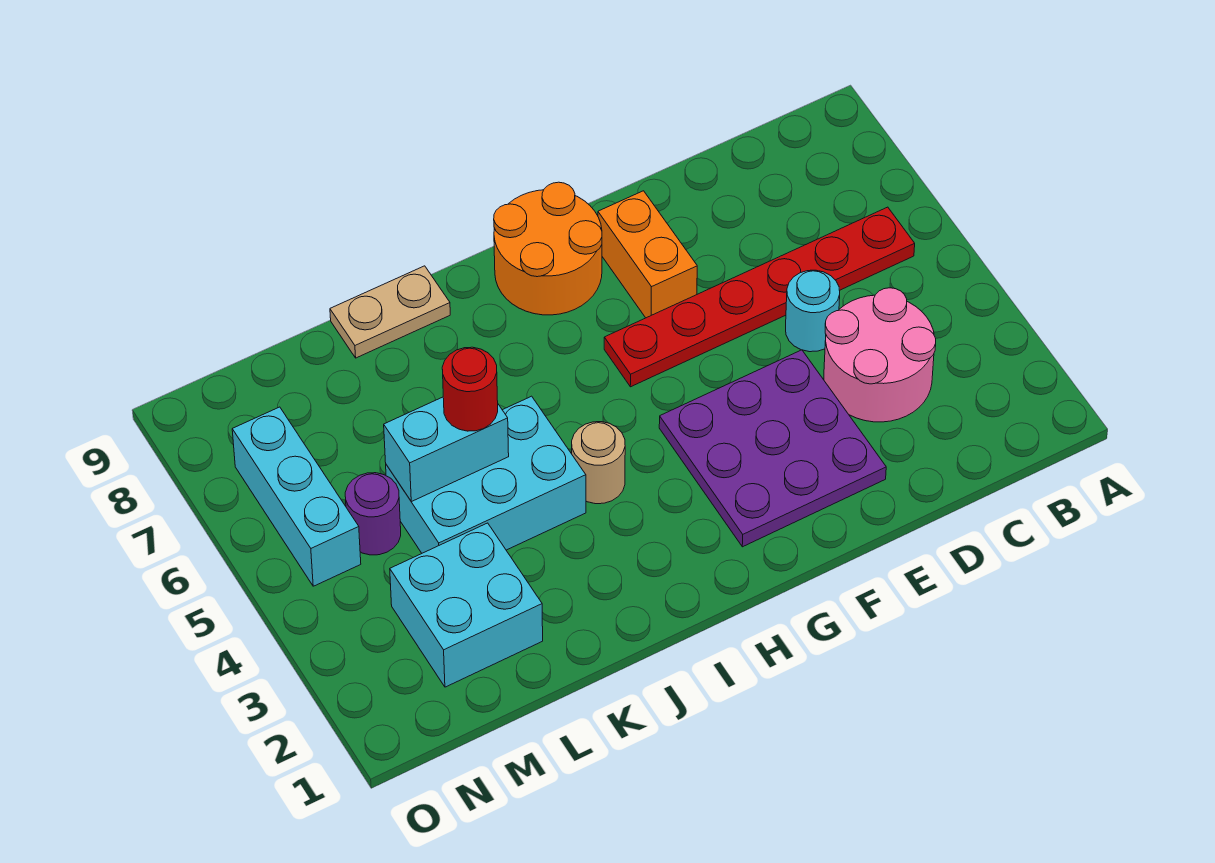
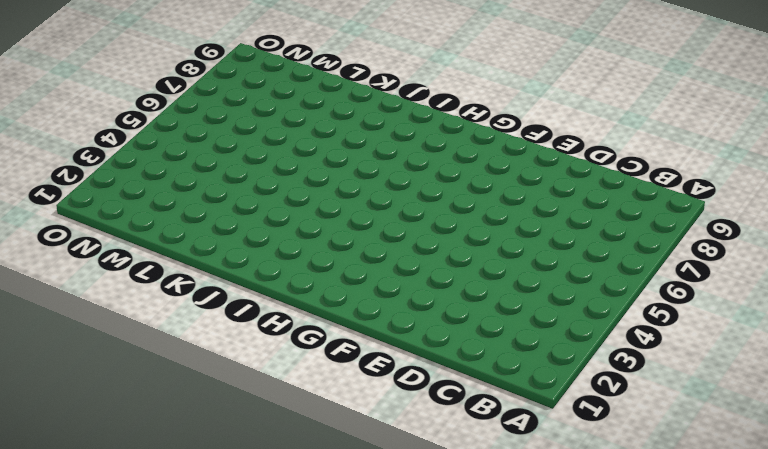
none -> red plate B6:G6 level 1
none -> pink round brick C3:D4 level 1
none -> cyan round brick D5 level 1

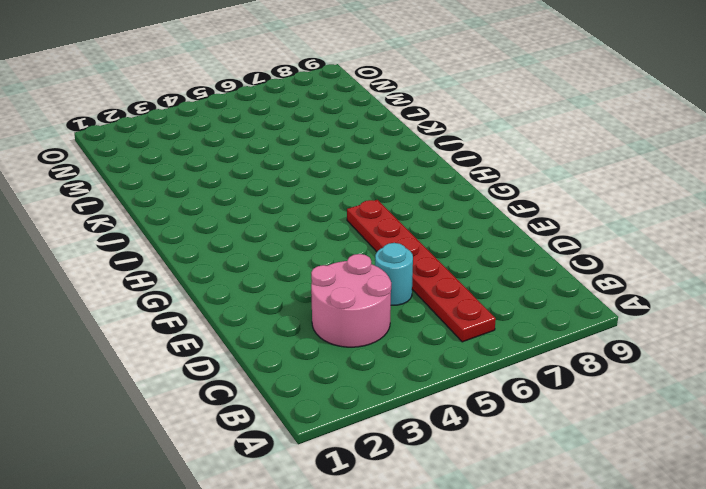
none -> purple plate E2:G4 level 1
none -> orange brick F7:F8 level 1
none -> orange round brick G8:H9 level 1

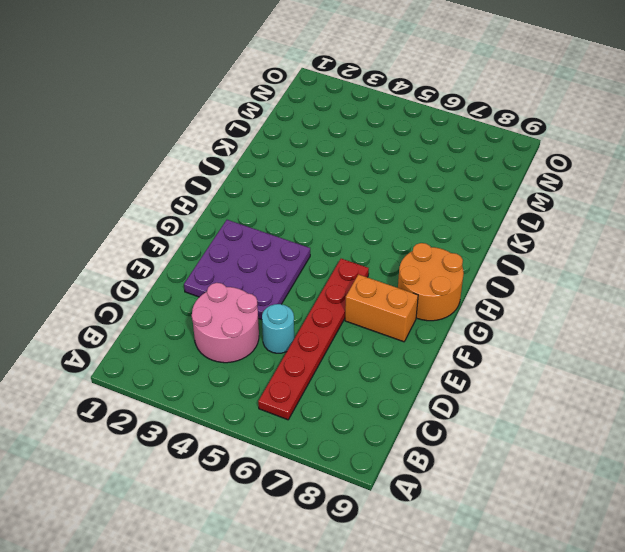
none -> tan round brick I4 level 1
none -> cyan brick J4:L5 level 1
none -> tan plate J9:K9 level 1

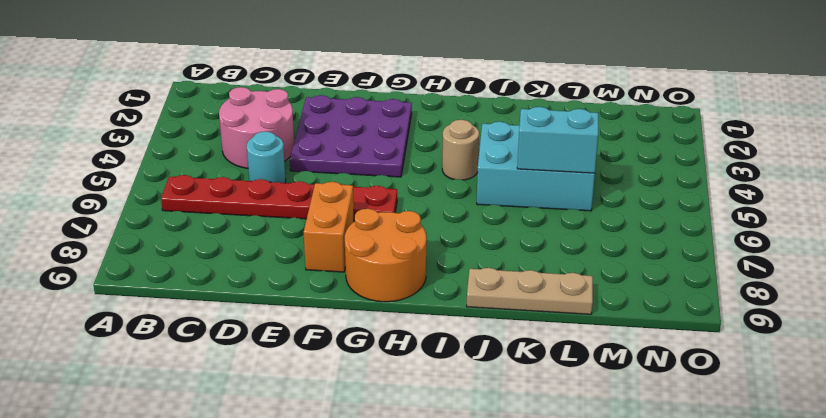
tan plate J9:L9 level 1 -> tan plate J9:K9 level 1
none -> cyan brick L2:M3 level 1
none -> purple round brick M5 level 1
none -> cyan brick N5:N7 level 1

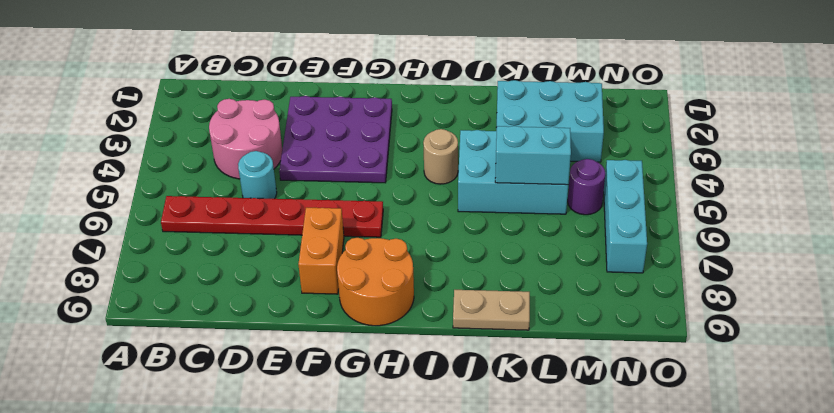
cyan brick K2:M3 level 1 -> cyan brick L2:M3 level 1
none -> red round brick K5 level 3

